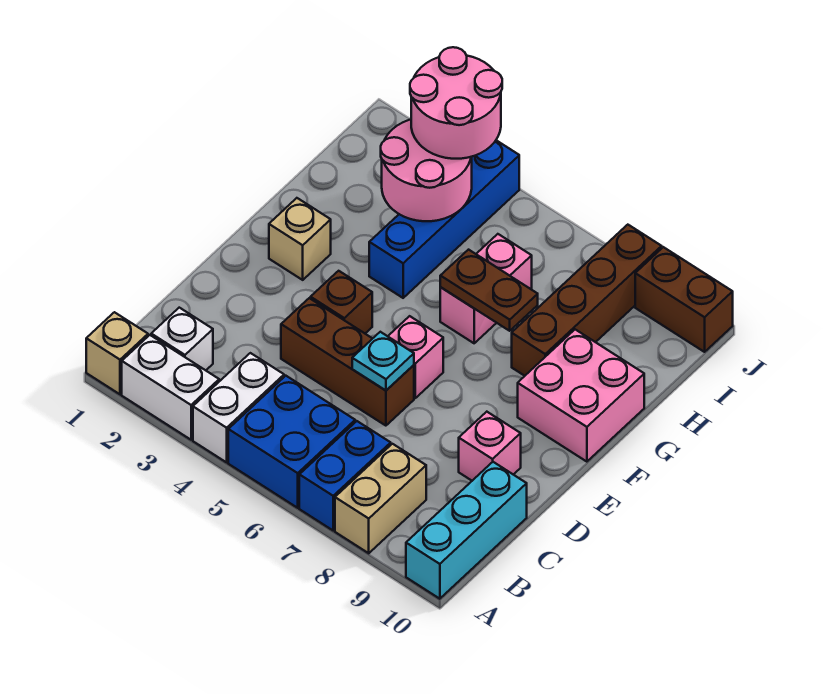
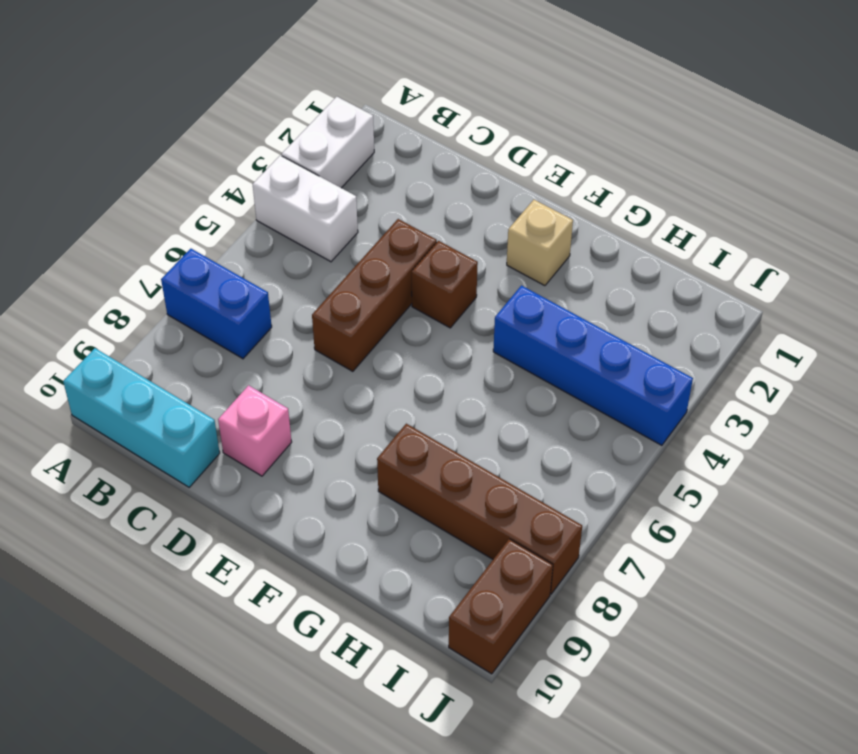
none -> tan brick A1 level 1
none -> blue brick A5:B6 level 1
none -> tan brick A8:B8 level 1

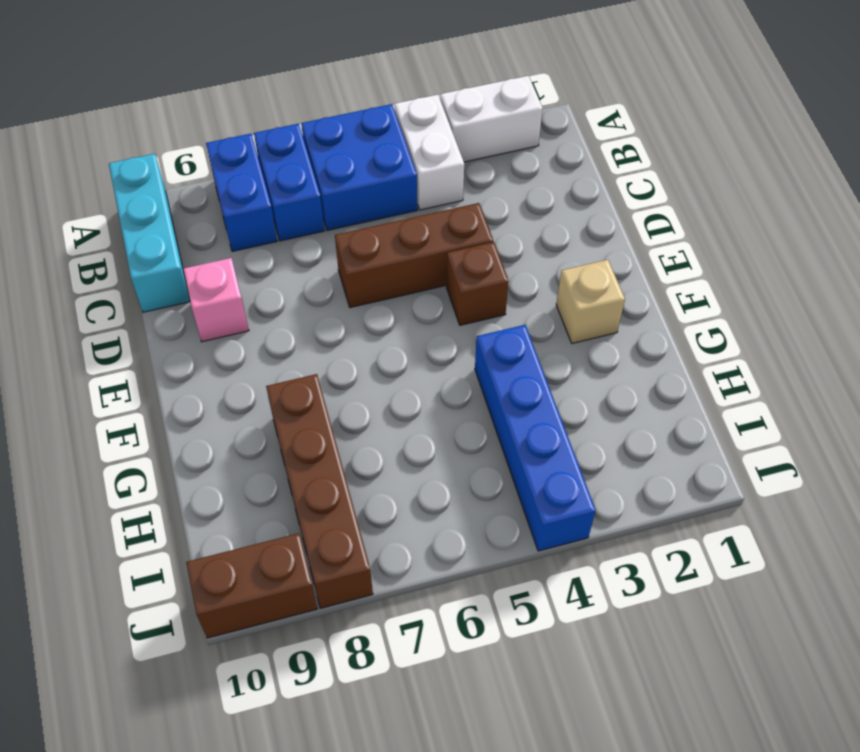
blue brick A8:B8 level 1 -> tan brick A8:B8 level 1
none -> tan brick A1 level 1
none -> white brick B2 level 1
none -> pink brick E6 level 1

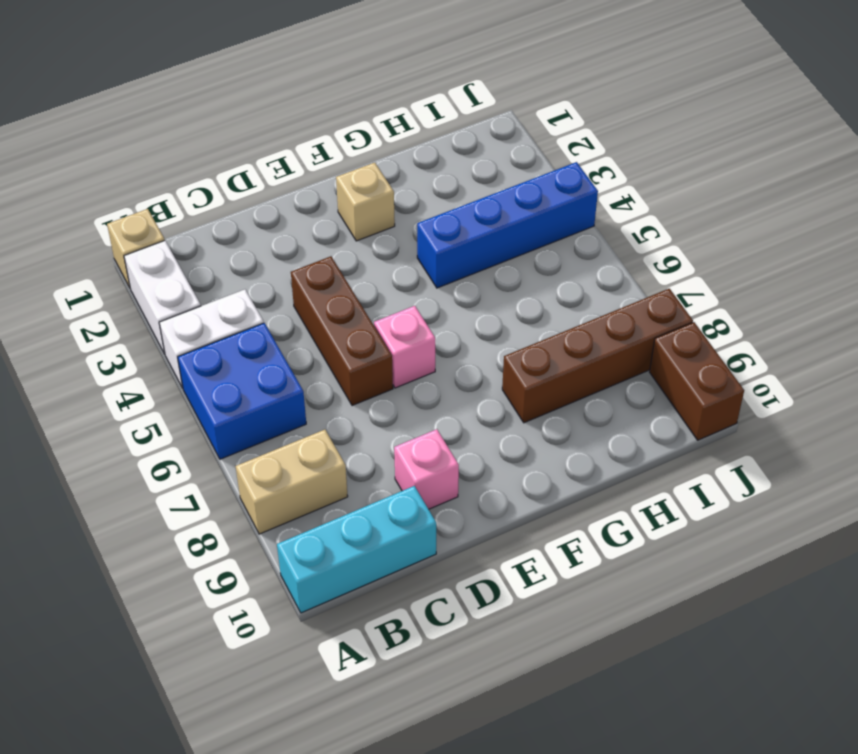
none -> blue brick A7:B7 level 1
none -> white brick B2 level 1
none -> brown brick E4 level 1

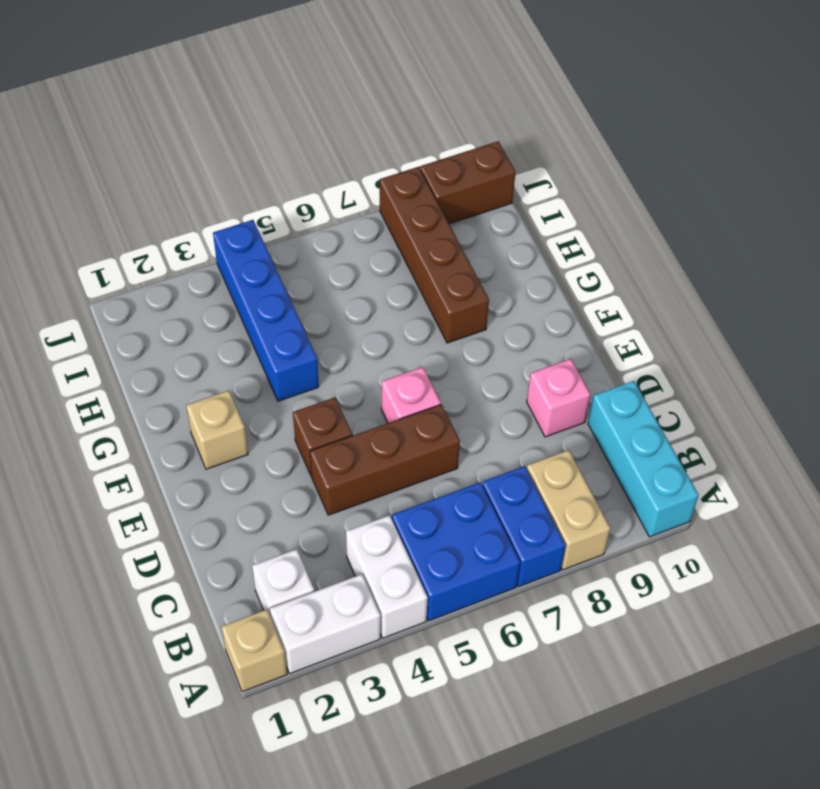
none -> pink brick F9:G10 level 1
none -> pink brick G6:H6 level 1
none -> cyan plate D6 level 2

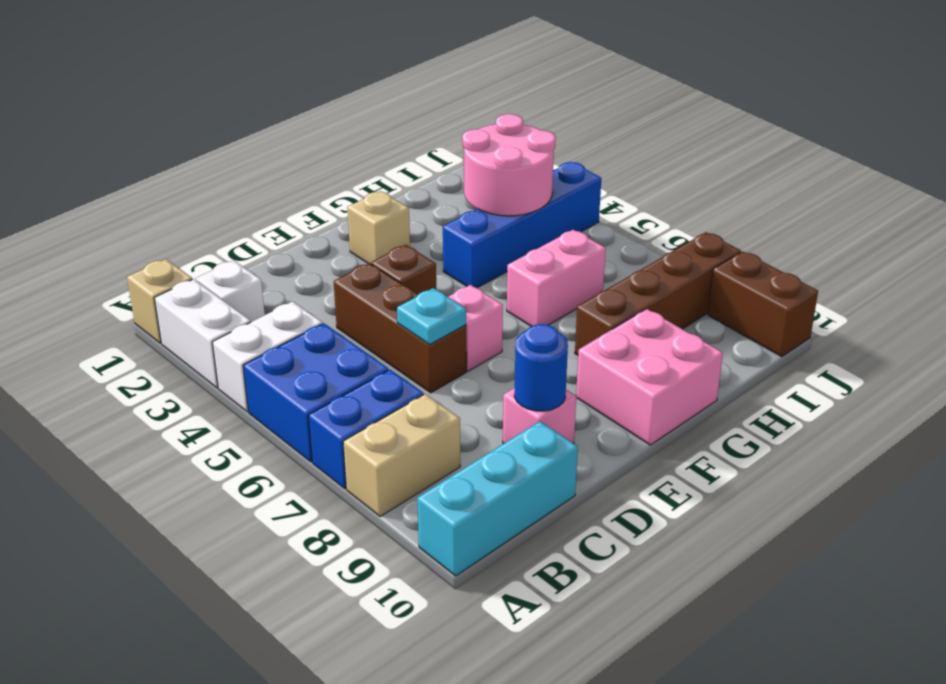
blue round brick D9 level 2 -> none
none -> brown plate G6:G7 level 2
none -> pink round brick I3:J4 level 3

